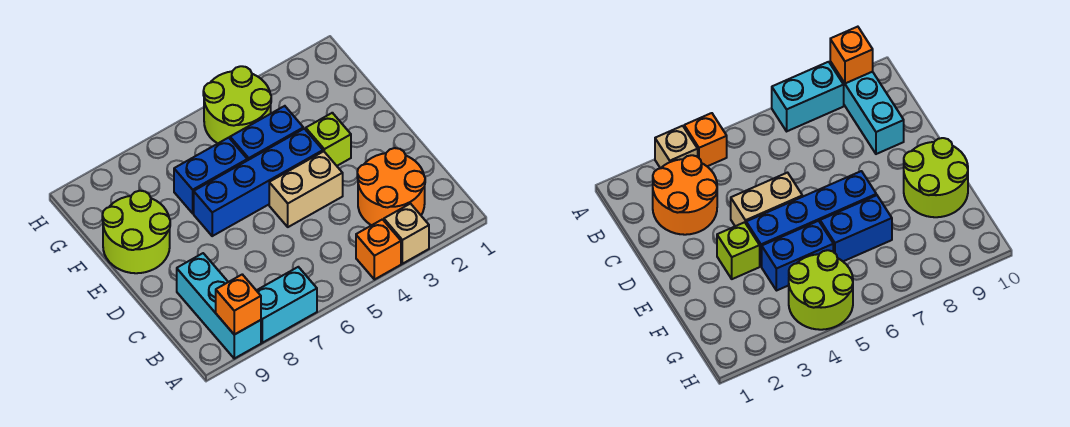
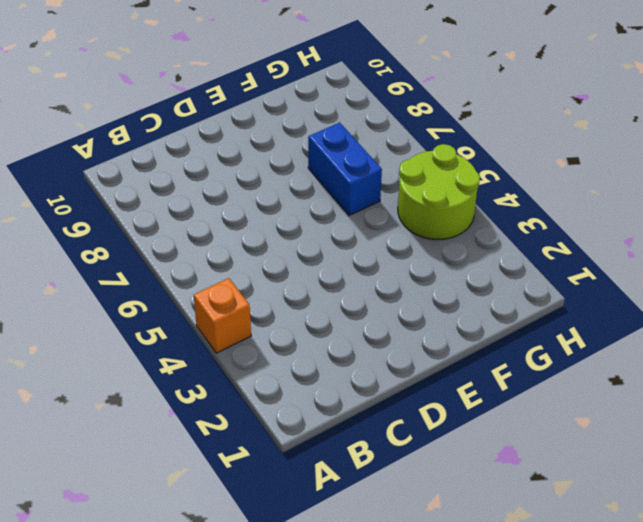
none -> tan brick A3 level 1
none -> cyan brick A7:A8 level 1
none -> cyan brick A9:C9 level 1

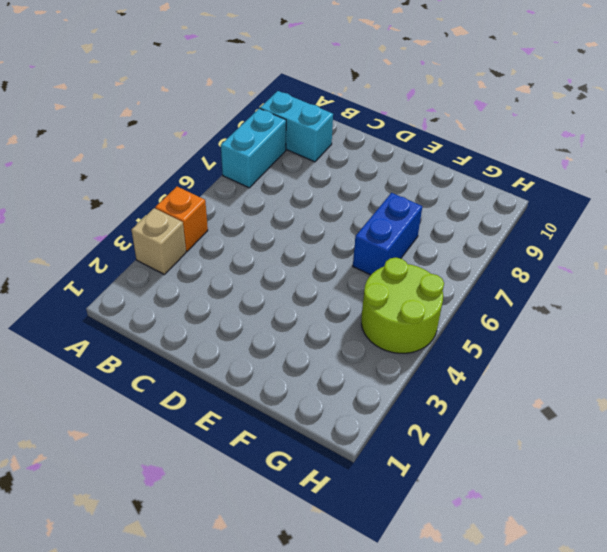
cyan brick A9:B9 level 1 -> cyan brick A9:C9 level 1
none -> orange round brick B2:C3 level 1
none -> tan brick D4:D5 level 1
none -> lime brick E3 level 1

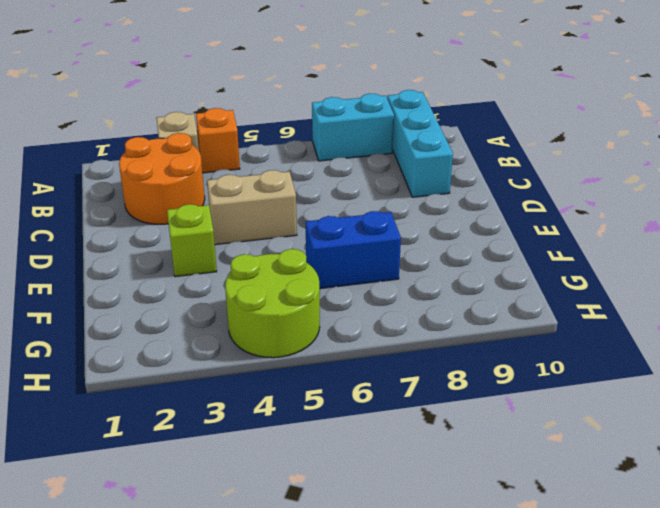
none -> blue brick E4:E7 level 1
none -> lime round brick E9:F10 level 1
none -> blue brick F4:F5 level 1

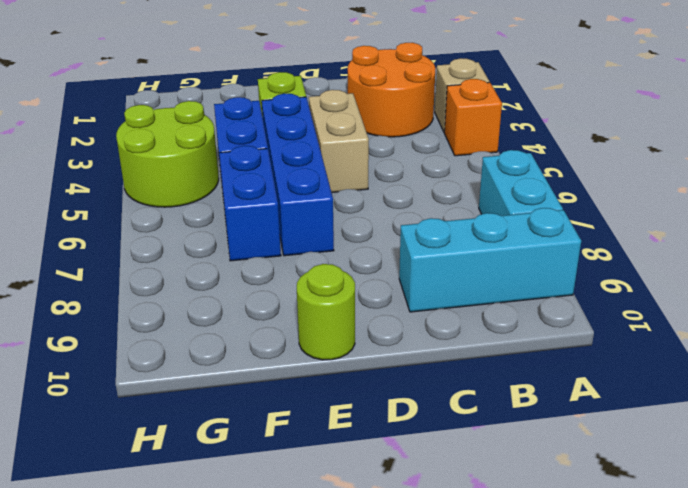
lime round brick E10 level 1 -> lime round brick E9:F10 level 1
none -> orange brick A9 level 2

